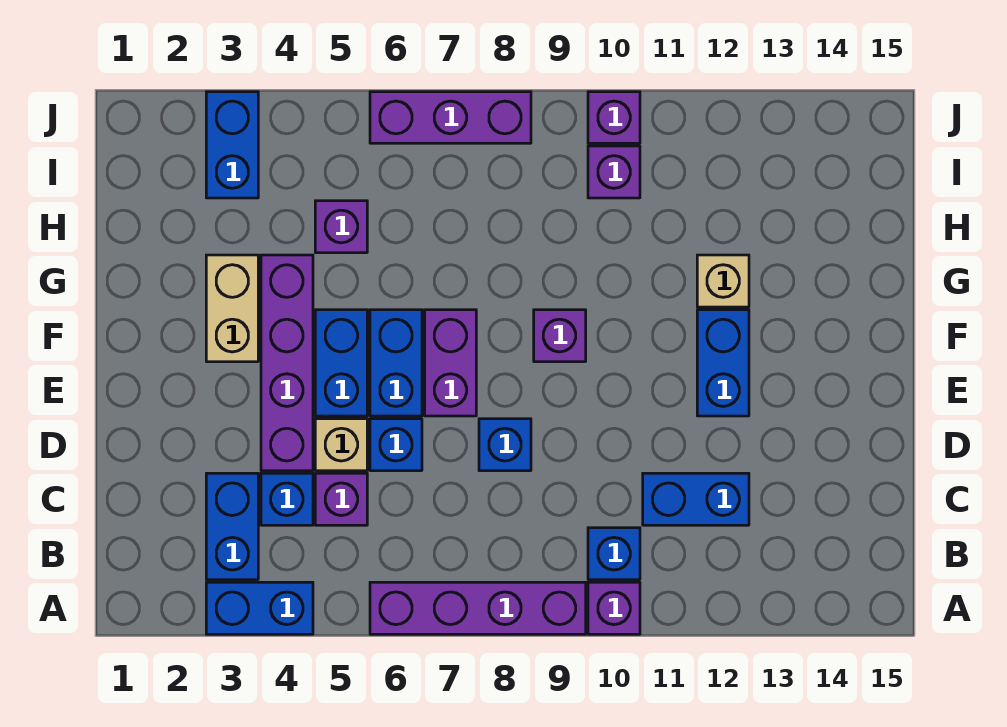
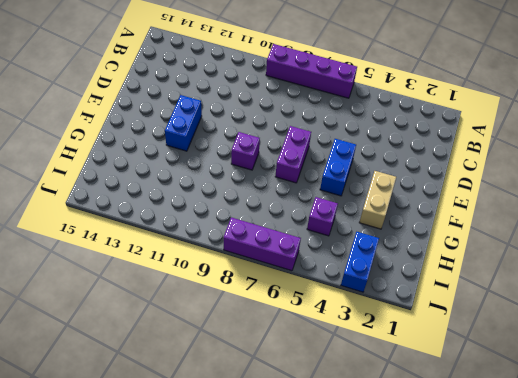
none -> blue brick A3:A4 level 1
none -> purple brick A10 level 1
none -> blue brick B3:C3 level 1

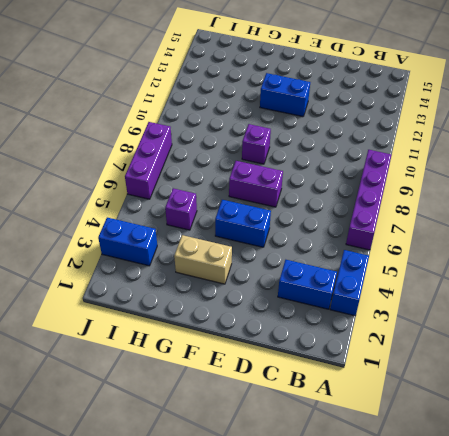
none -> purple brick A10 level 1
none -> blue brick B10 level 1
none -> blue brick C4 level 1

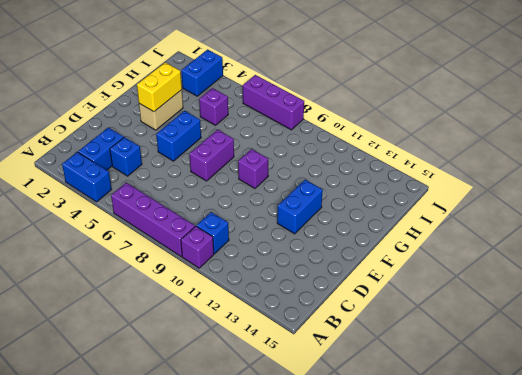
yellow brick F3:G3 level 2 -> none
none -> purple brick C5 level 1
none -> blue brick C11:C12 level 1
none -> purple brick D4:G4 level 1

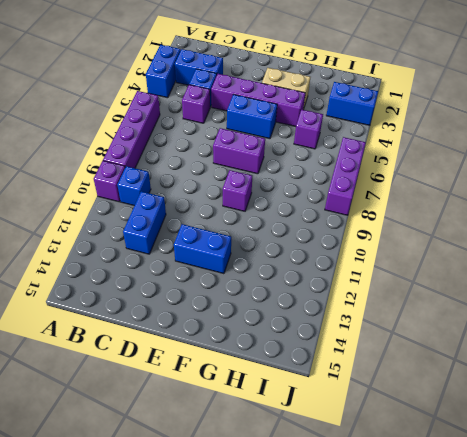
none -> tan brick D5 level 1
none -> blue brick D6 level 1
none -> blue brick D8 level 1

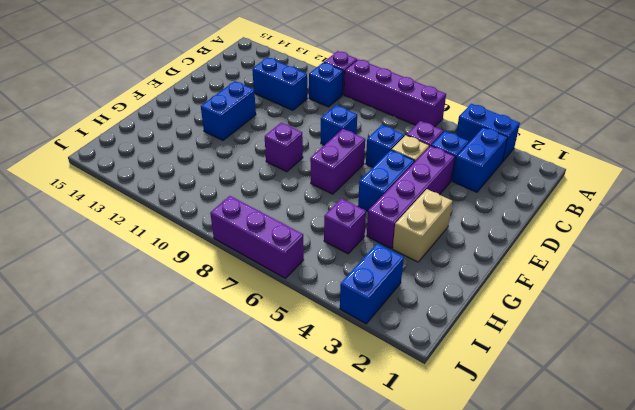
none -> blue brick E6:F6 level 1
none -> tan brick G12 level 1
none -> purple brick I10 level 1

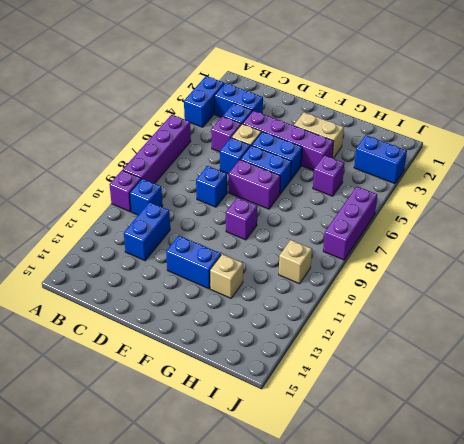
tan brick I10 level 1 -> purple brick I10 level 1
none -> purple brick J10 level 1

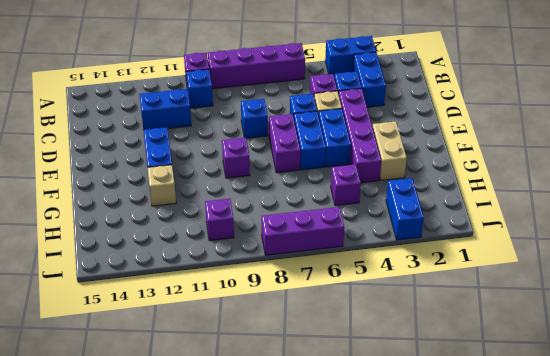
none -> purple brick J10 level 1

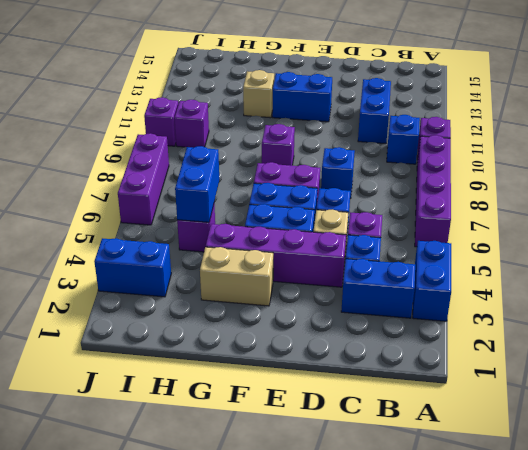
blue brick H5:H6 level 2 -> none

